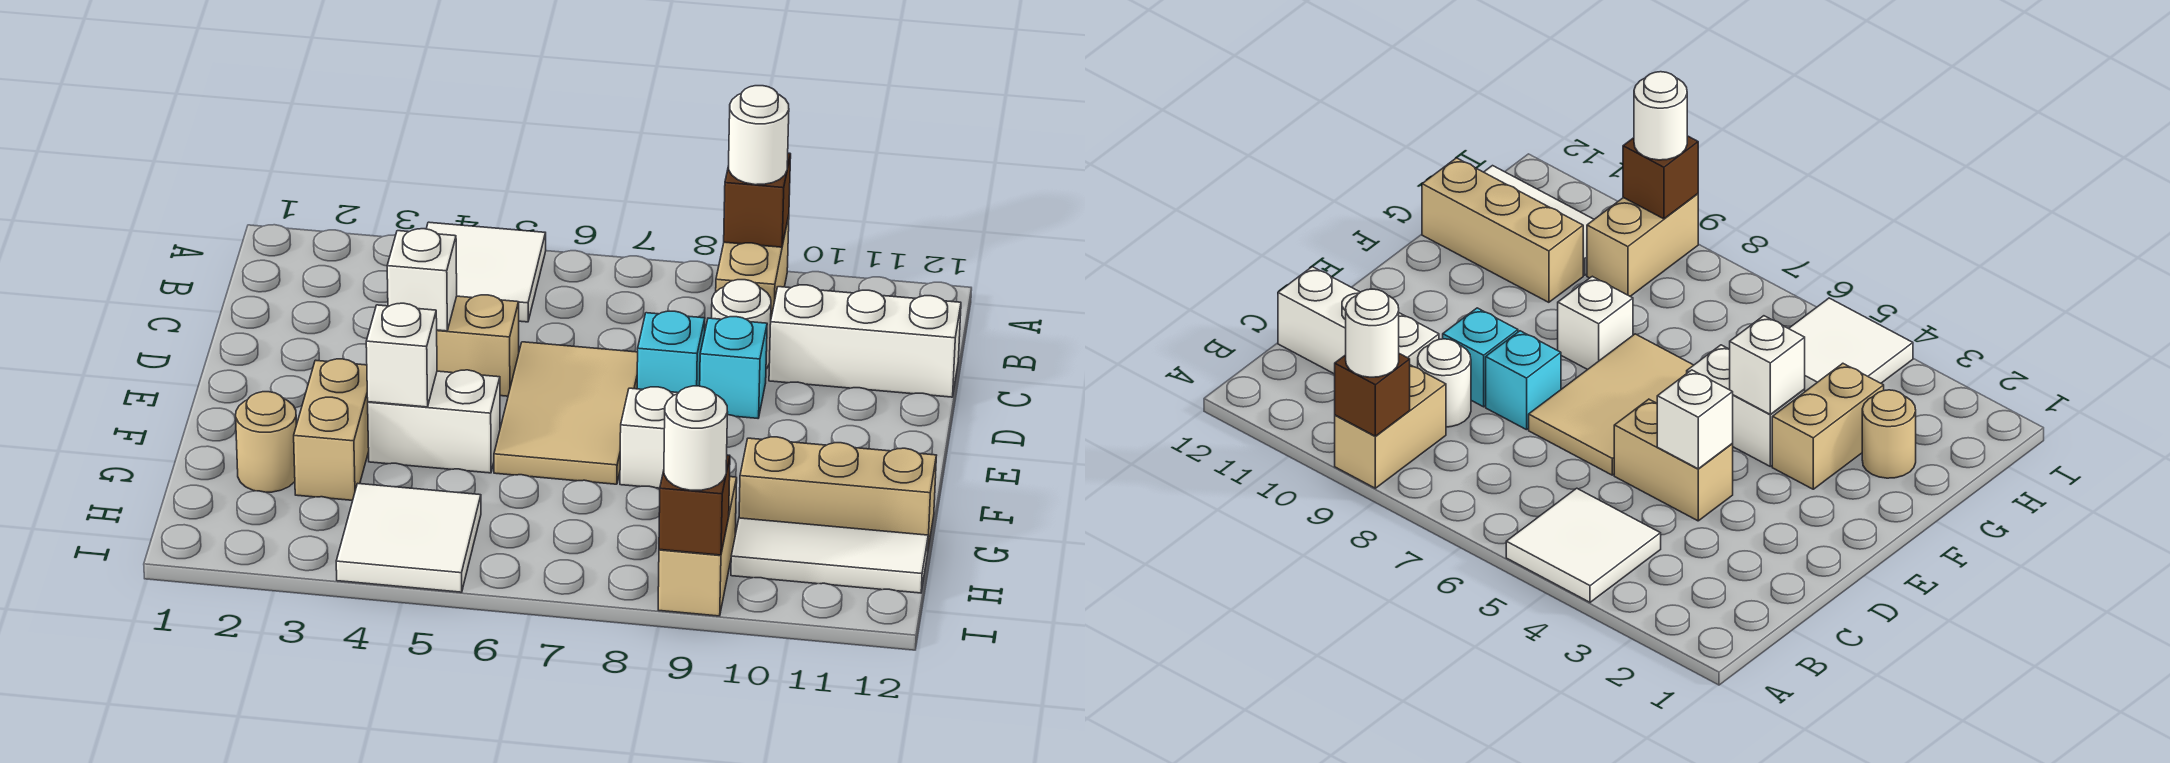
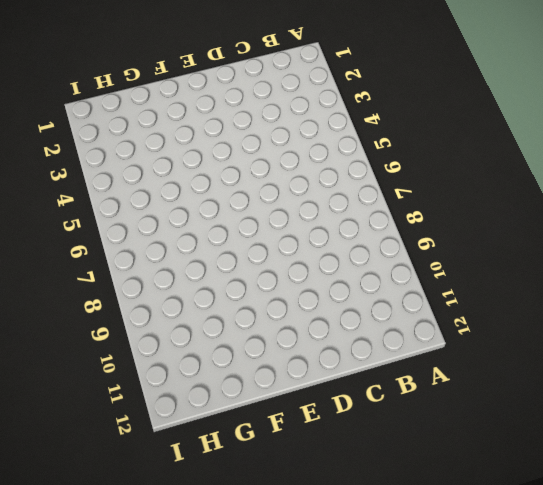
none -> white tile A4:B5 level 1
none -> tan brick A9:B9 level 1
none -> white round brick C9 level 1

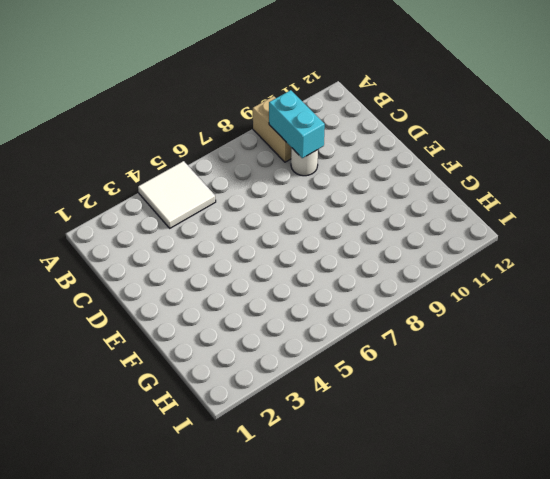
cyan brick B9:C9 level 2 -> none
none -> white brick C10:C12 level 1
none -> tan brick D4:D5 level 1
none -> tan tile D6:F7 level 1

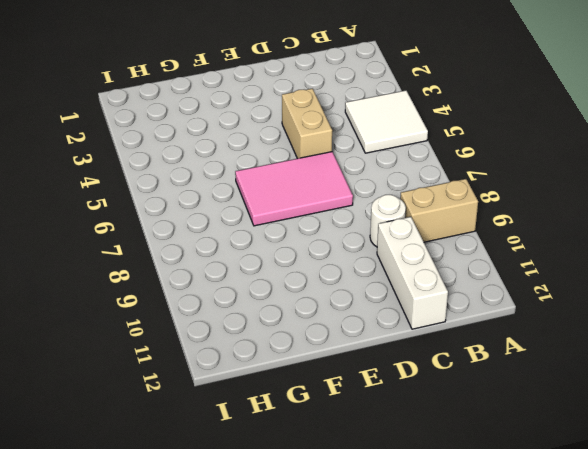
pink tile D6:F7 level 1 -> tan tile D6:F7 level 1
none -> cyan brick D8 level 1
none -> cyan brick D9 level 1
none -> tan brick F3:G3 level 1

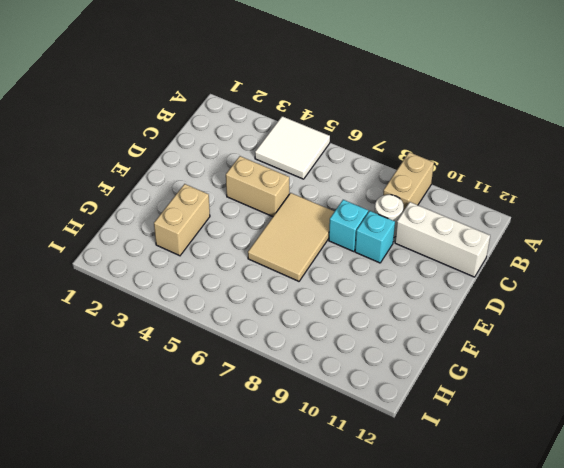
none -> white brick F4:F5 level 1
none -> white brick F8 level 1
none -> tan round brick G2 level 1

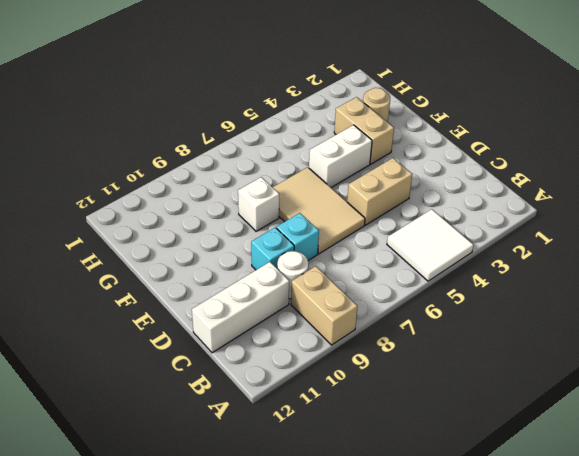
none -> tan brick G10:G12 level 1
none -> white tile H4:I5 level 1
none -> tan brick H9:I9 level 1

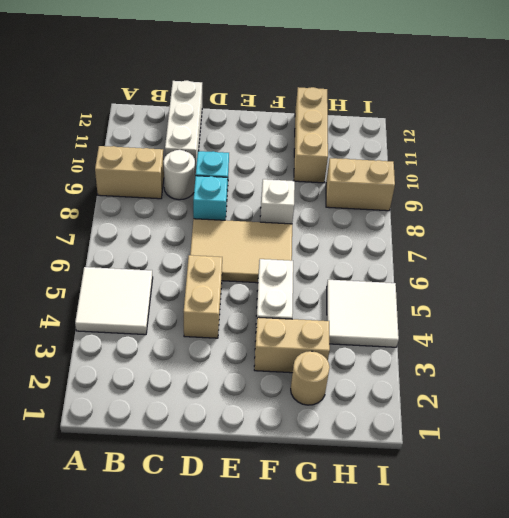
none -> white tile H10:H12 level 1
none -> brown brick A9 level 2
none -> white brick D4 level 2

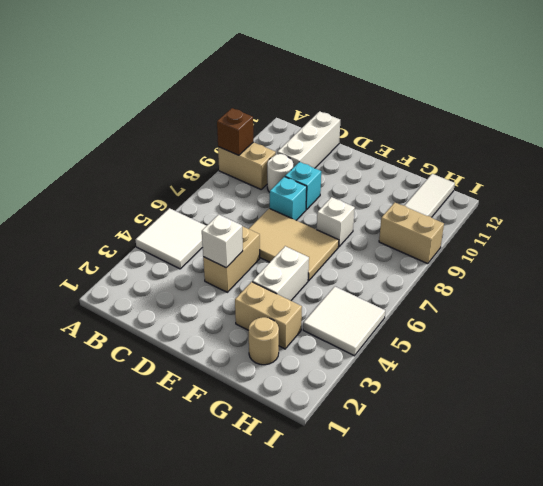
none -> tan brick G10:G12 level 1
none -> white brick F4 level 2
none -> brown brick I9 level 2

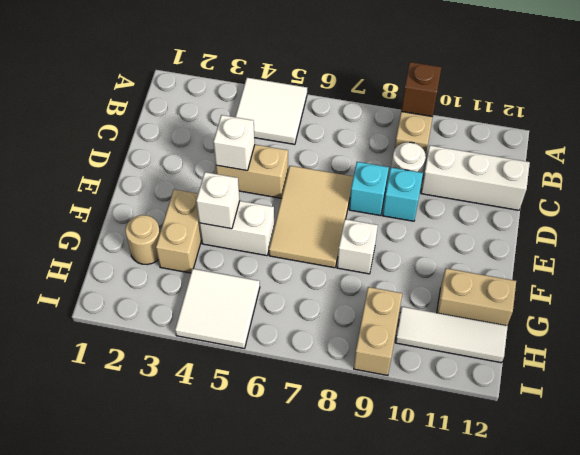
tan brick G11:G12 level 1 -> tan brick G10:G12 level 1
none -> brown brick I9 level 2
none -> white round brick A9 level 3
none -> white round brick I9 level 3

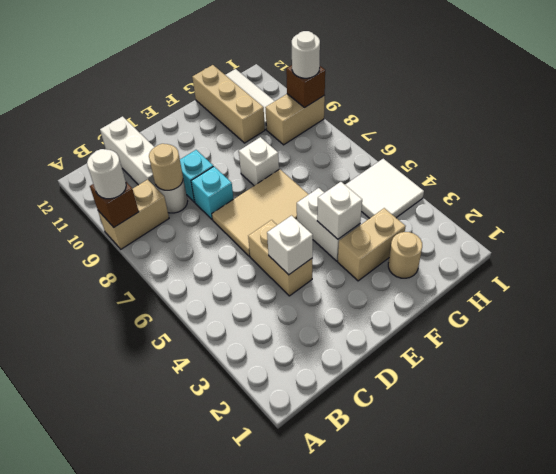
tan round brick C9 level 2 -> none
none -> white tile A4:B5 level 1

